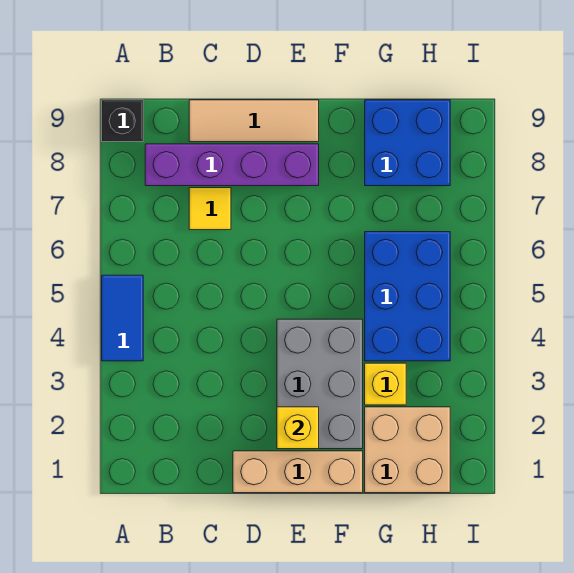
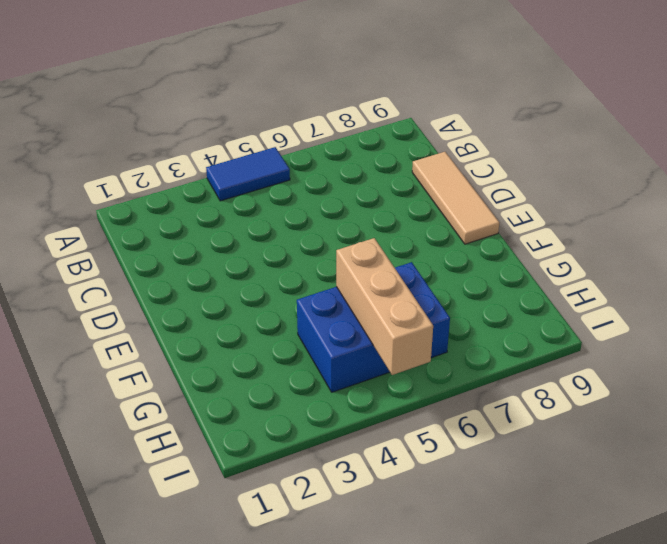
tan brick G5:I5 level 2 -> tan brick D1:F1 level 1
none -> black brick A9 level 1
none -> purple brick B8:E8 level 1
none -> yellow tile C7 level 1

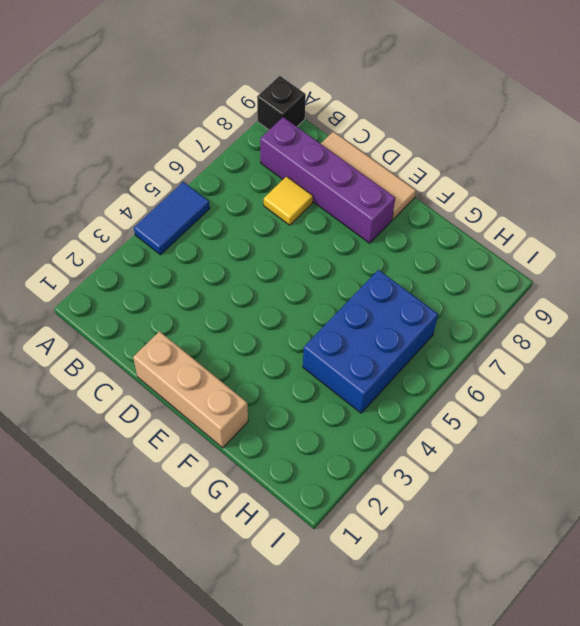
none -> grey brick E2:F4 level 1
none -> tan brick G1:H2 level 1
none -> yellow brick G3 level 1

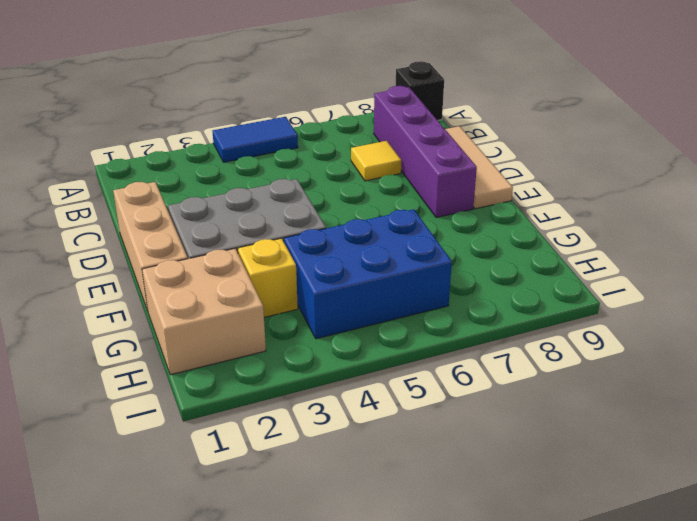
none -> blue brick G8:H9 level 1
none -> yellow brick E2 level 2

